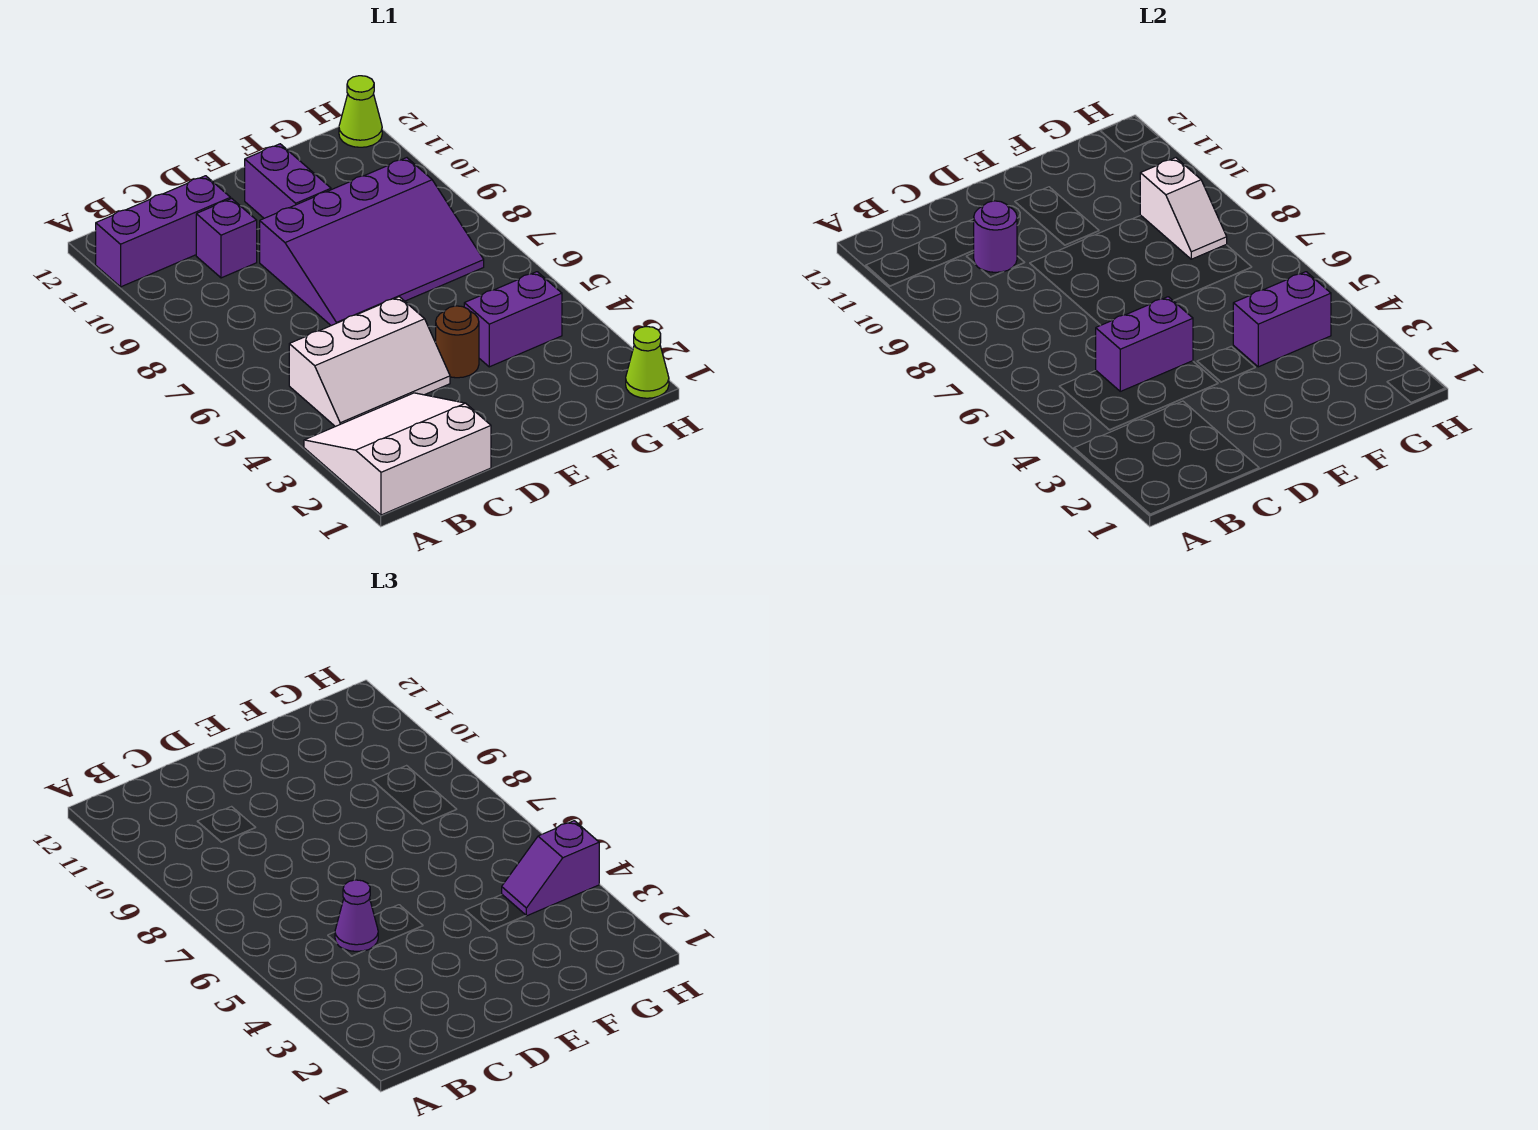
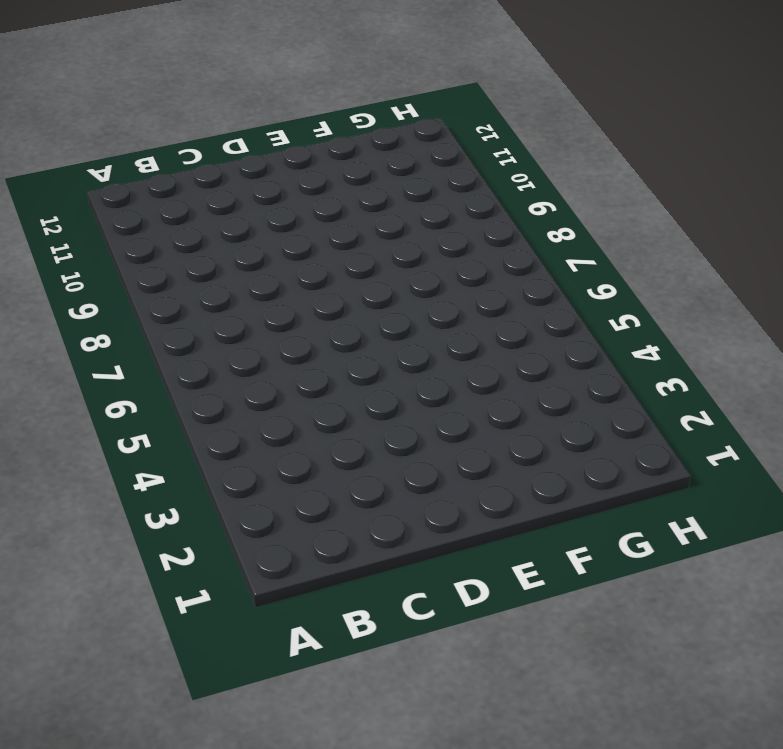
none -> white slope A1:C3 level 1 top 1
none -> purple brick A11:C11 level 1
none -> white slope B4:D5 level 1 top 5

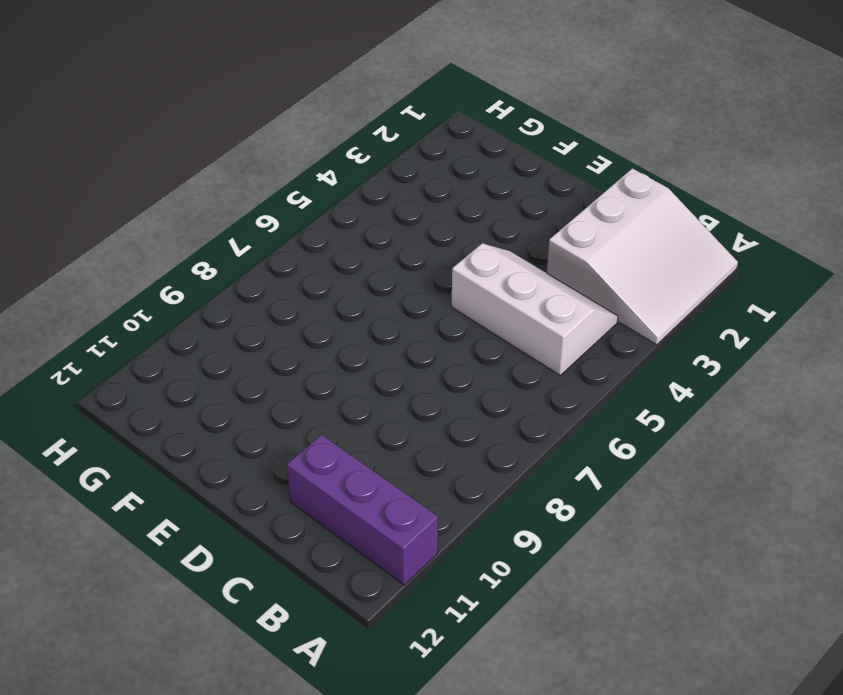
white slope A1:C3 level 1 top C -> white slope A1:C3 level 1 top 1
none -> purple brick C10 level 1
none -> purple slope D7:G9 level 1 top 9
none -> brown round brick E4 level 1

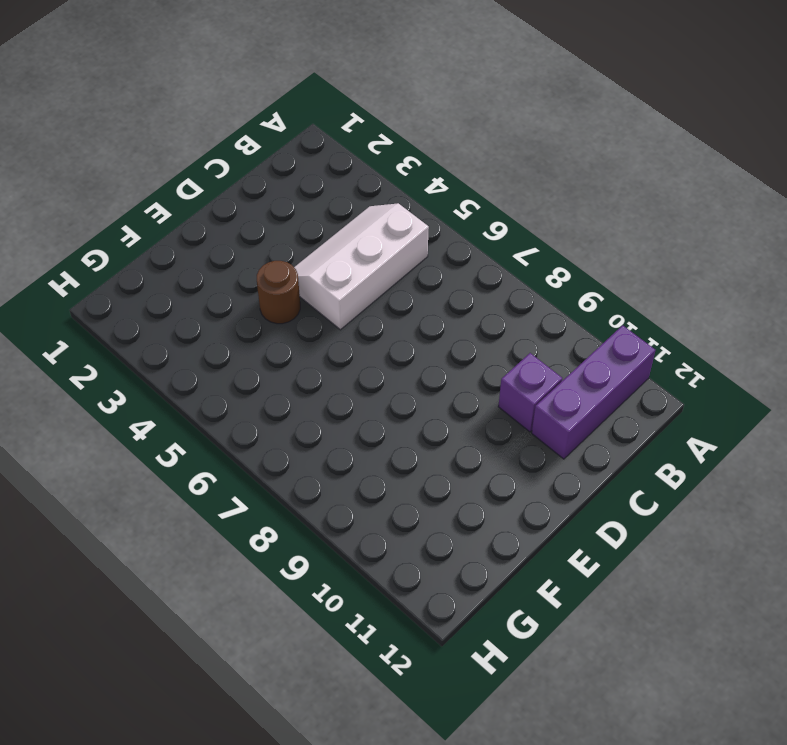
none -> white slope A1:C3 level 1 top 1
none -> purple slope D7:G9 level 1 top 9
none -> purple brick E10:E11 level 1

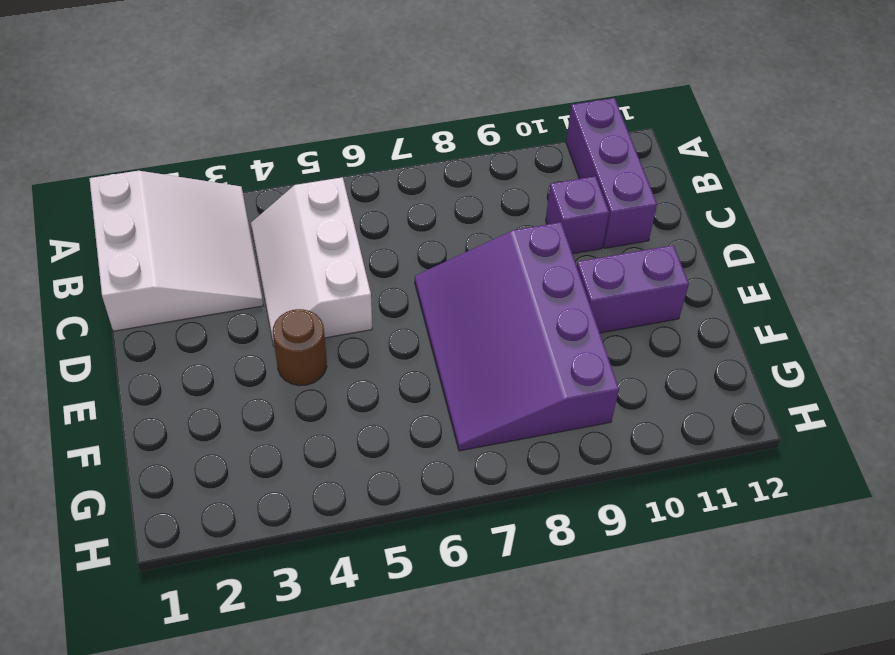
none -> purple brick F4:G4 level 1
none -> lime cone H1 level 1
none -> lime cone H12 level 1

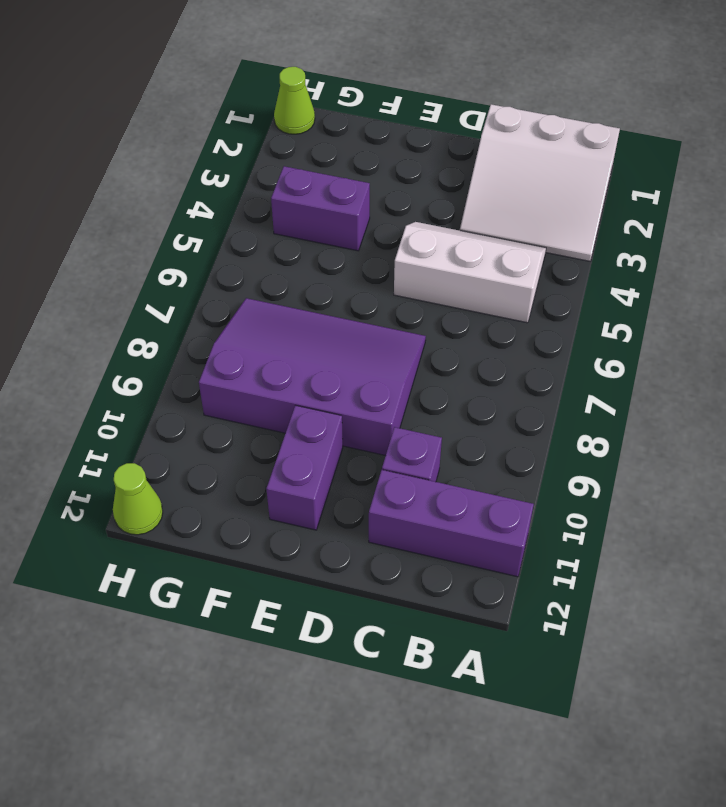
none -> brown round brick E4 level 1
none -> purple brick C5:D5 level 2
none -> purple round brick C10 level 2

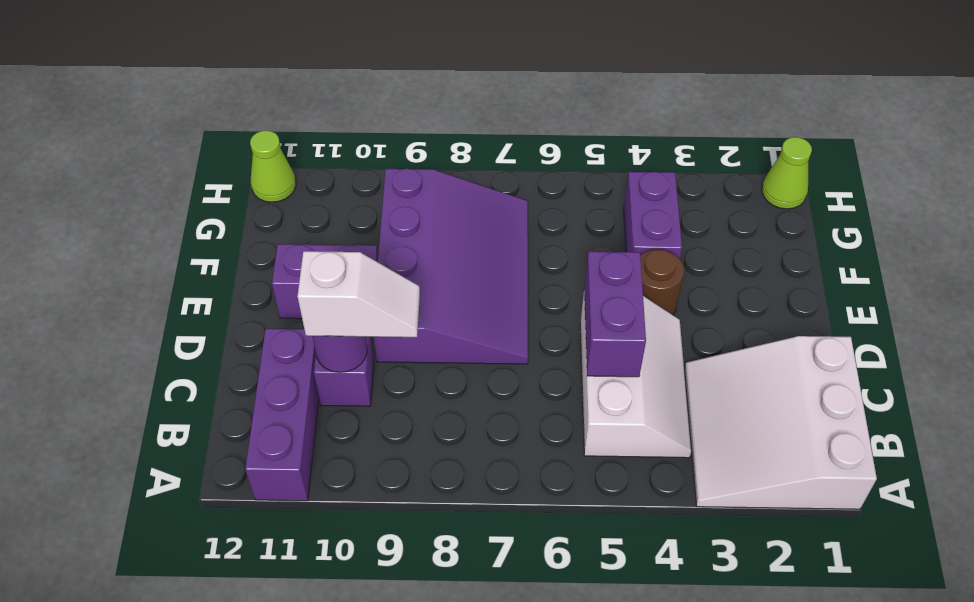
white slope C9:C10 level 3 top 10 -> white slope G8:G9 level 2 top 9
none -> purple brick F4:G4 level 2
none -> purple cone C5 level 3
none -> purple slope G4:H4 level 3 top H

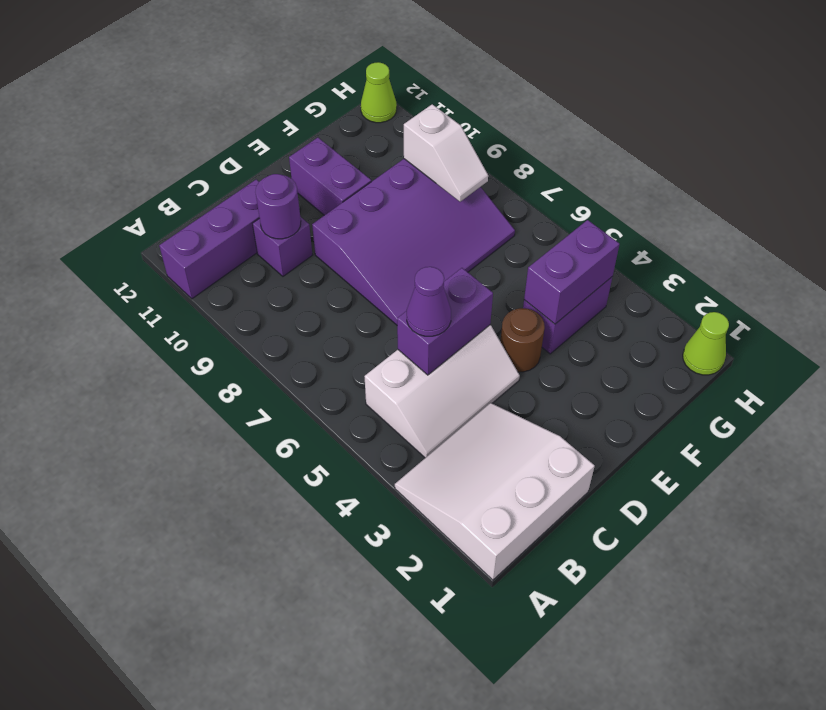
none -> purple slope G4:H4 level 3 top H

